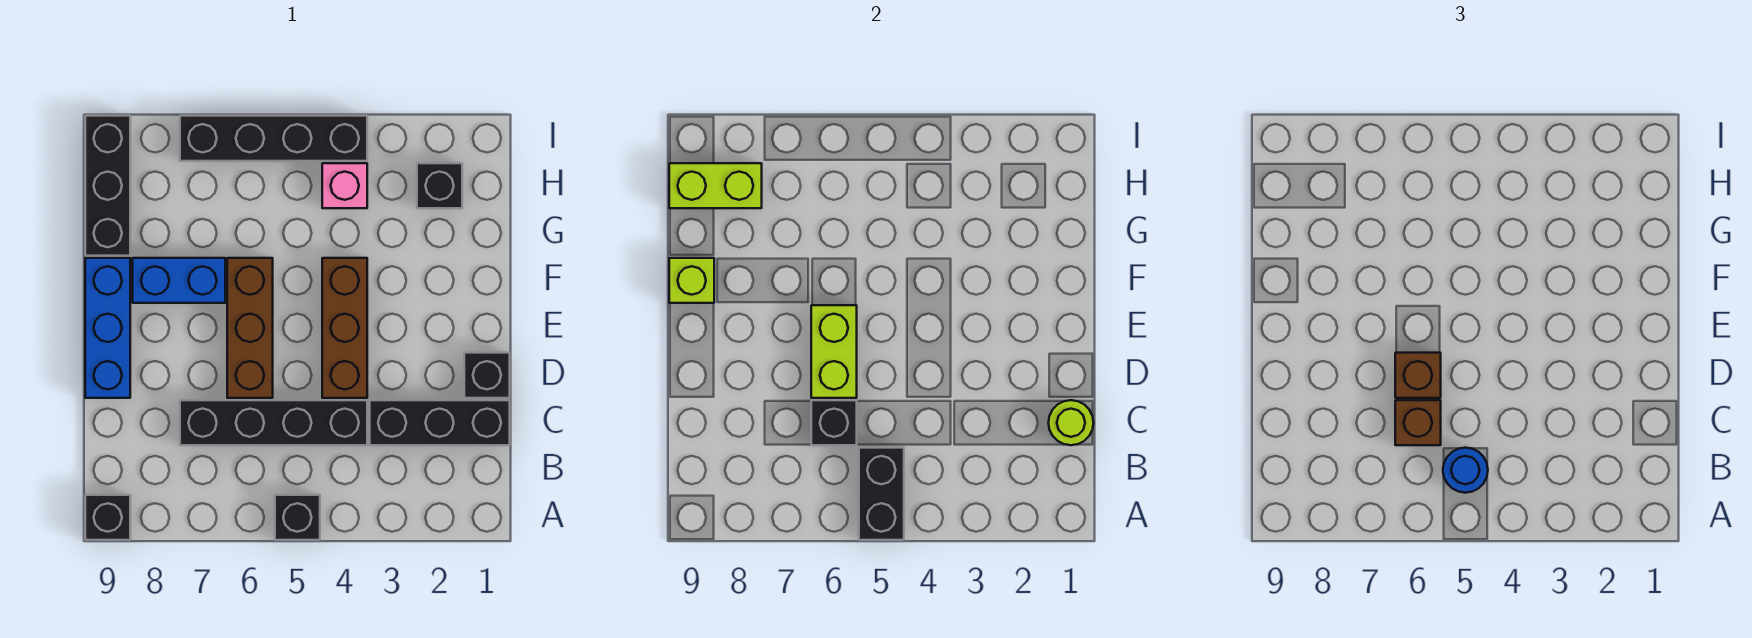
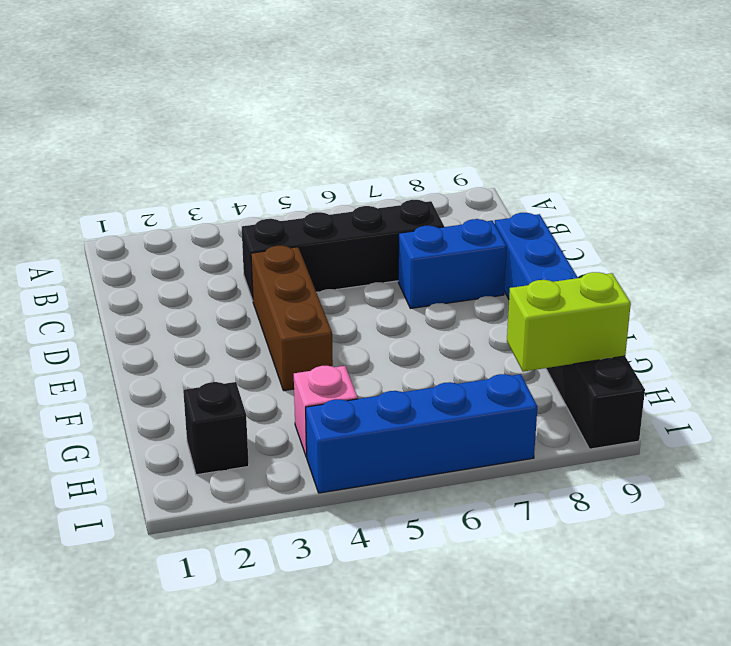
blue brick D7:D8 level 1 -> blue brick F7:F8 level 1
blue brick I4:I7 level 1 -> black brick I4:I7 level 1
none -> black brick A5 level 1
none -> black brick A9 level 1
none -> black brick C1:C3 level 1

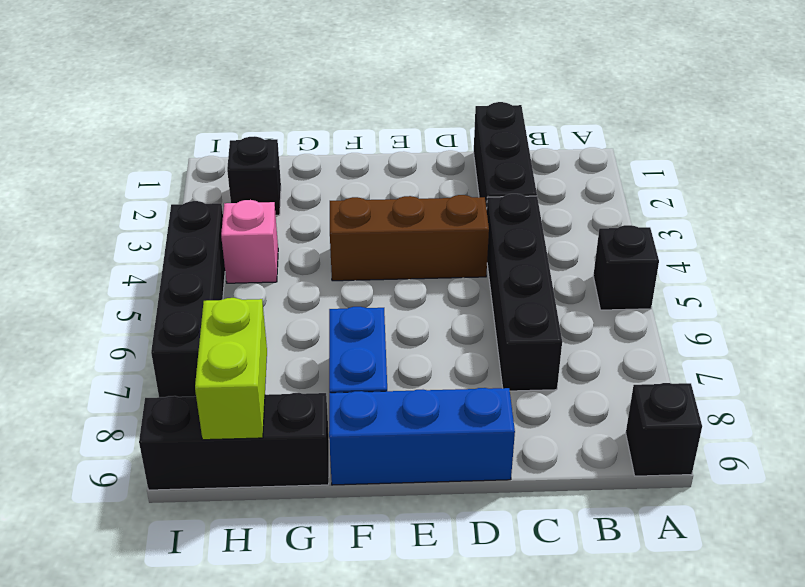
none -> black brick D1 level 1
none -> brown brick D6:F6 level 1
none -> black brick A5:B5 level 2

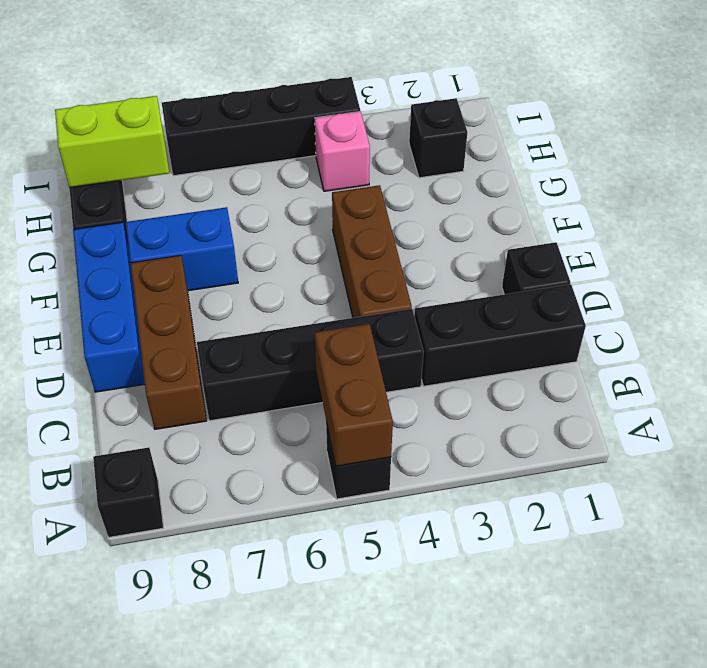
brown brick A5:B5 level 2 -> black brick A5:B5 level 2
brown brick C8:E8 level 1 -> brown brick D6:F6 level 1
none -> lime round brick C1 level 2
none -> black brick C6 level 2
none -> lime brick D6:E6 level 2

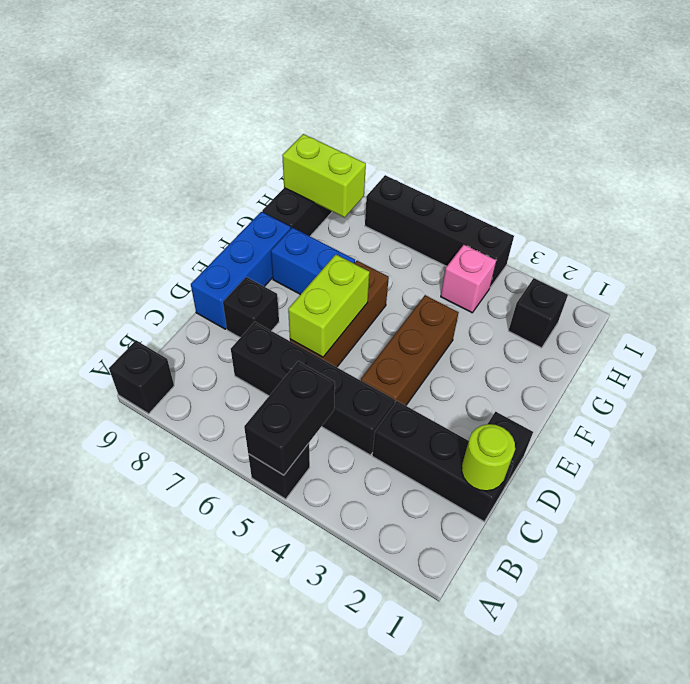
black brick D8 level 1 -> black brick C6 level 2
none -> lime brick F9 level 2
none -> blue round brick B5 level 3
none -> brown brick C6 level 3

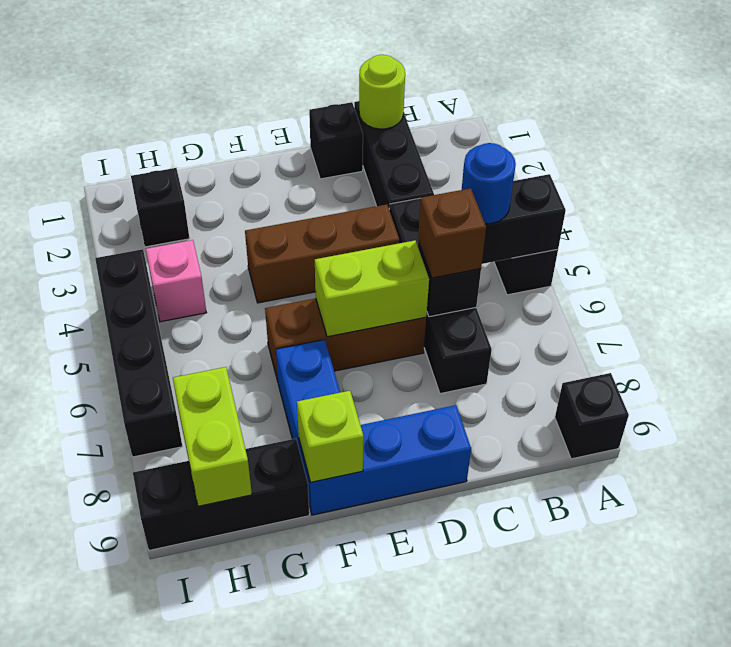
none -> brown brick D6 level 3

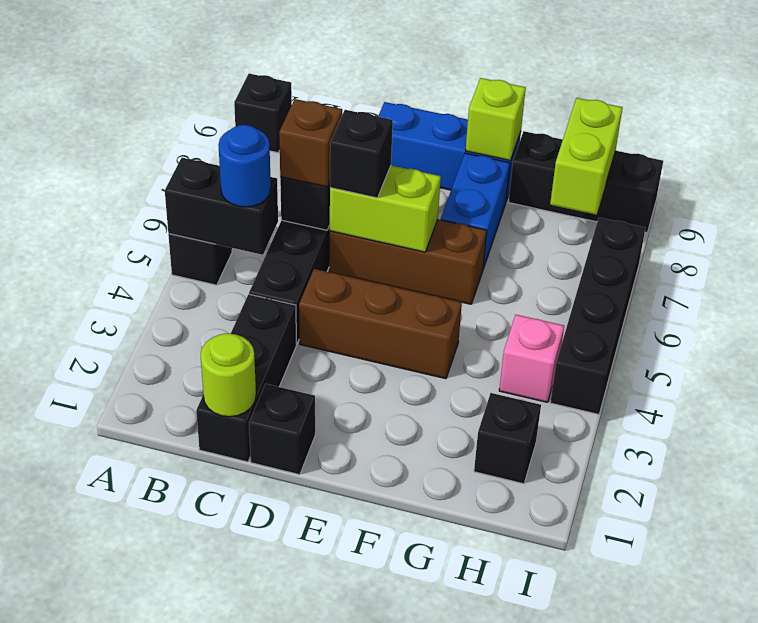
black brick D6 level 3 -> brown brick D6 level 3

